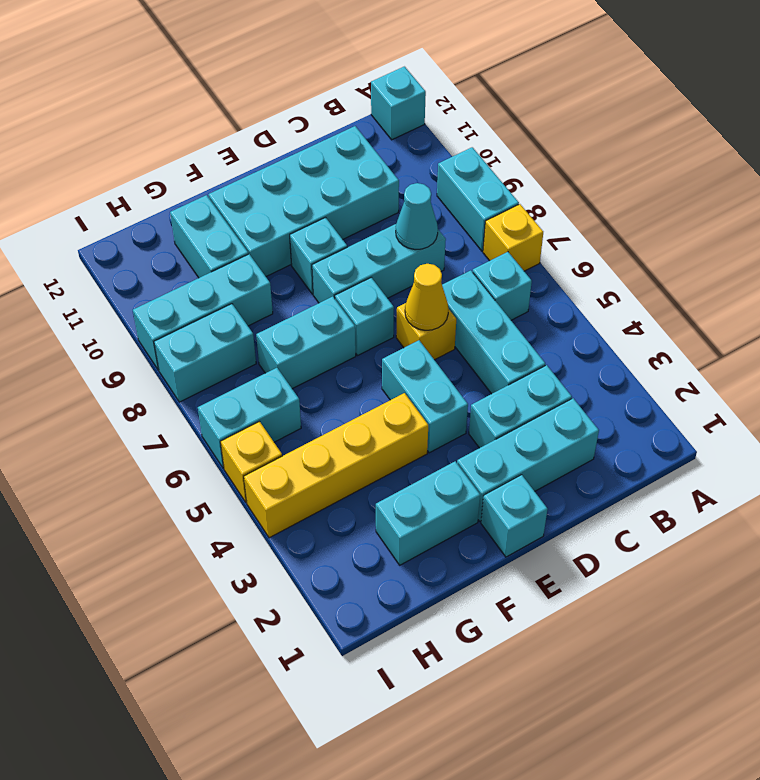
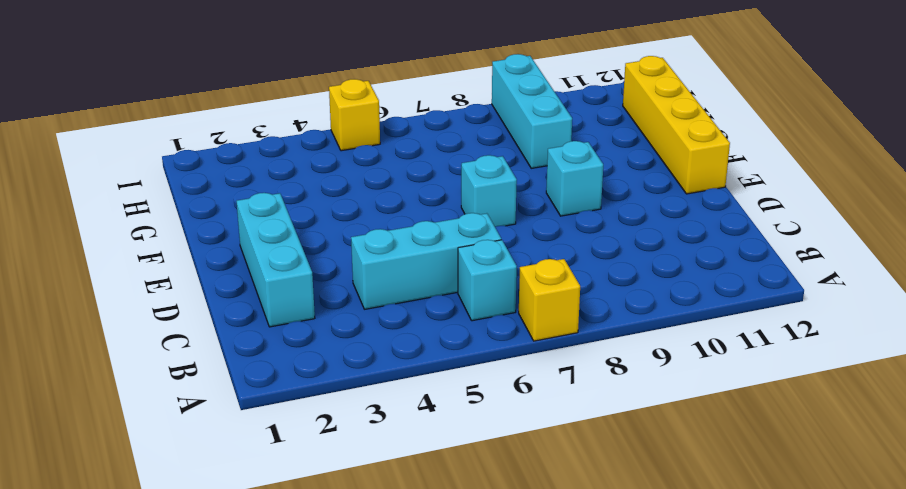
yellow brick E12:H12 level 1 -> yellow brick F4:I4 level 1
none -> cyan brick A8:A9 level 1
none -> cyan brick A12 level 1
none -> cyan brick C3:D3 level 1

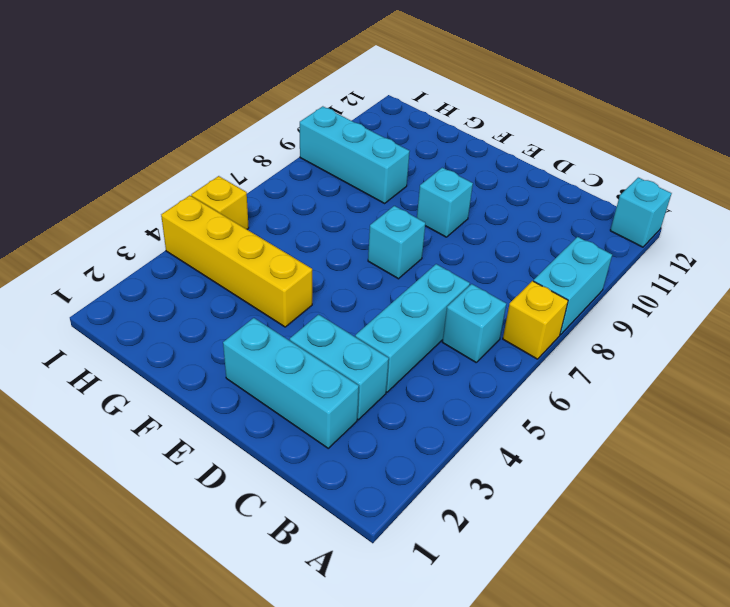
none -> cyan brick C8:E8 level 1
none -> cyan brick C10:F11 level 1
none -> yellow brick D6 level 1

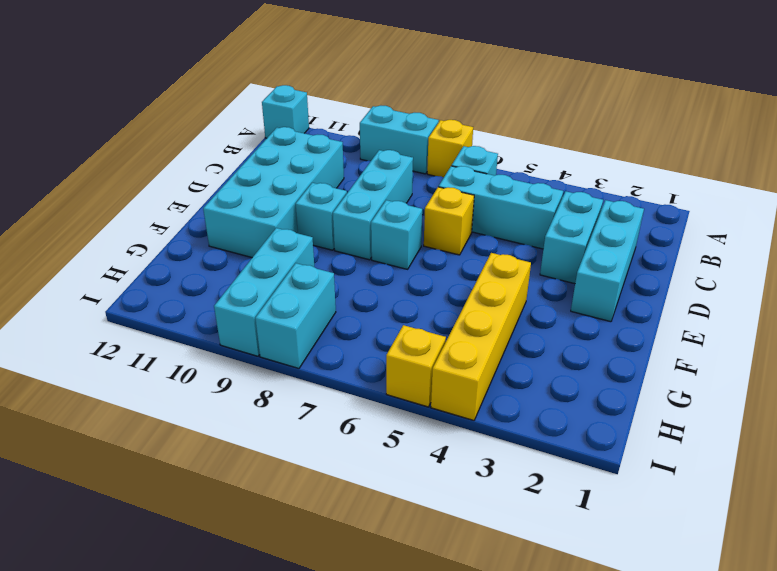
none -> cyan brick E1 level 1
none -> cyan brick E4:E5 level 1
none -> cyan brick F2:G2 level 1

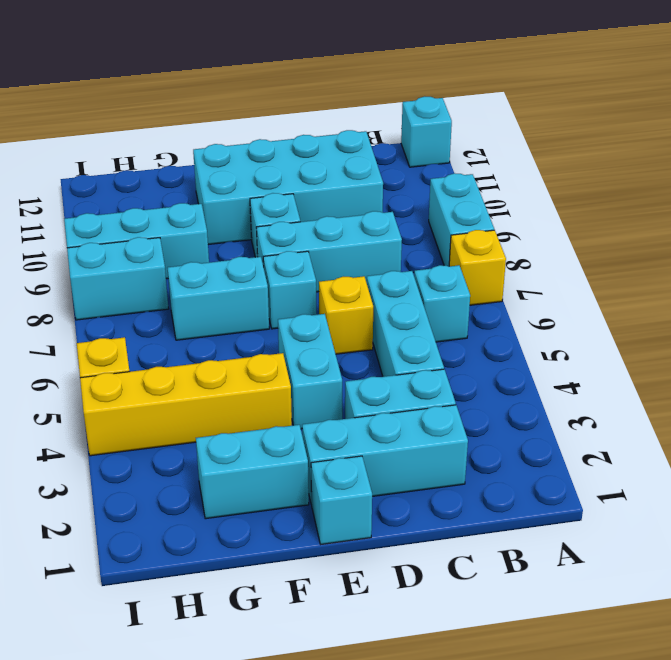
none -> cyan brick G10:G11 level 1
none -> cyan brick H6:I6 level 1
none -> cyan cone C8 level 2

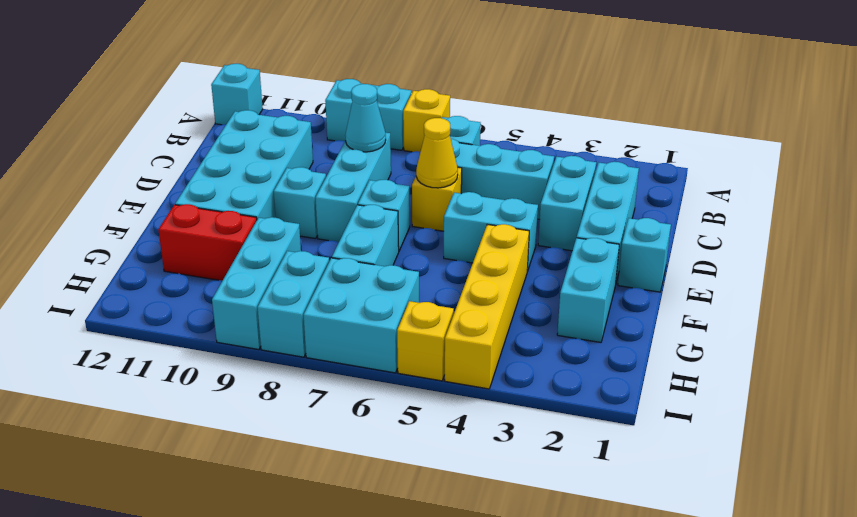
red brick G10:G11 level 1 -> cyan brick G10:G11 level 1
cyan brick H6:I7 level 1 -> cyan brick H6:I6 level 1

